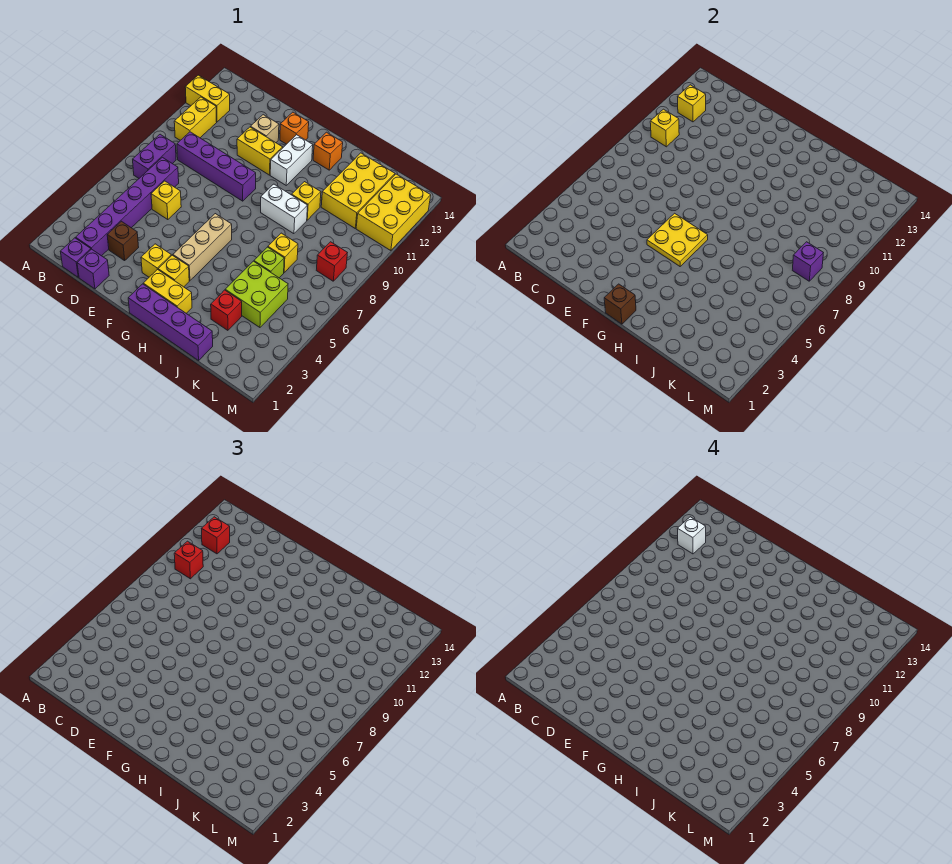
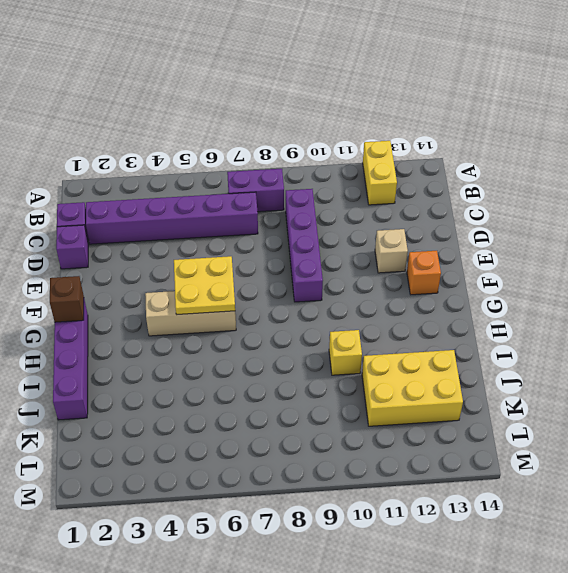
none -> yellow brick B10:B11 level 1
none -> brown brick D3 level 1
none -> yellow brick D6 level 1
none -> yellow brick E11:F11 level 1

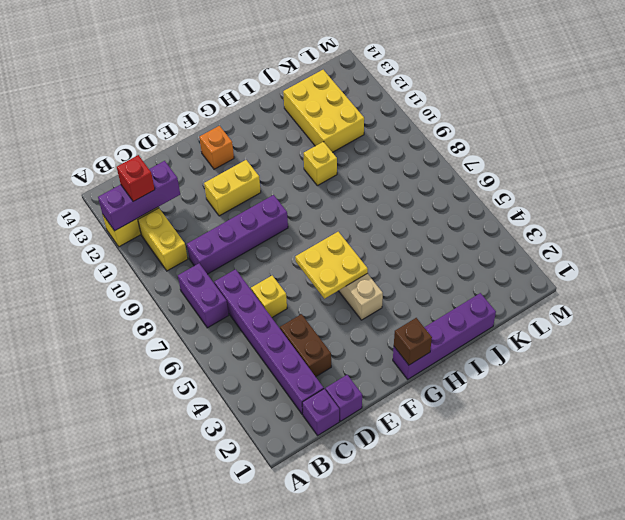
purple brick A12:C12 level 2 -> yellow brick B12 level 2
brown brick D3:D4 level 1 -> brown brick D3 level 1
none -> tan brick E12 level 1
none -> yellow brick F3 level 1
none -> yellow brick G2:H2 level 1
none -> yellow brick G3 level 1

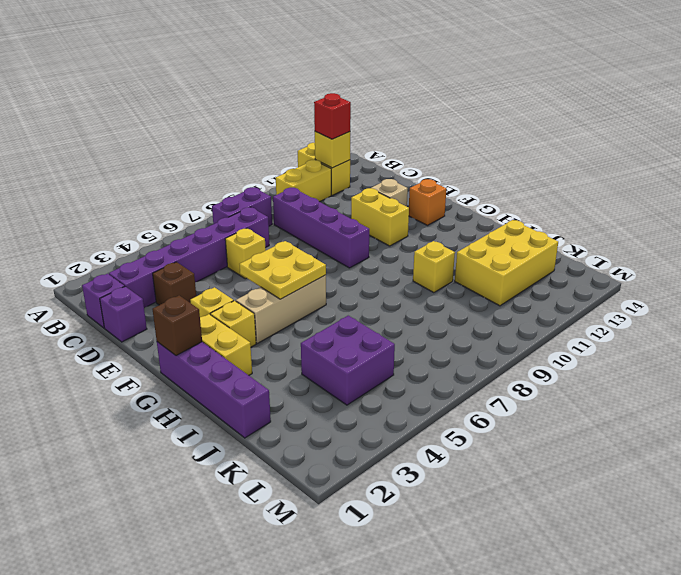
purple brick J4:K5 level 1 -> lime brick J4:K5 level 1
none -> white brick G11:G12 level 1
none -> white brick H9:I9 level 1
none -> orange brick H13 level 1
none -> red brick J3 level 1

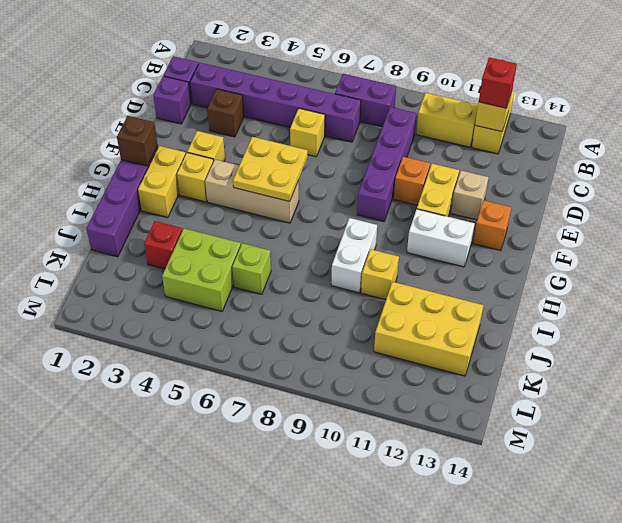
orange brick E10 level 1 -> orange brick H13 level 1
none -> yellow brick J7 level 1
none -> red brick L8 level 1
none -> yellow brick L11:M13 level 1
none -> yellow brick B10 level 2

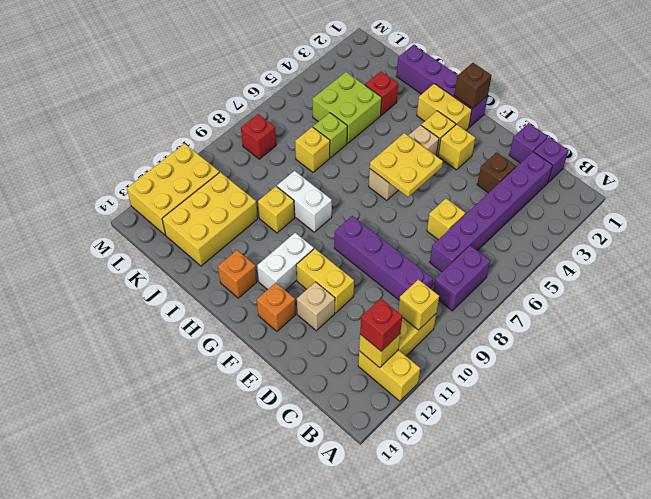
none -> purple brick L8 level 2
none -> red brick B10 level 3
none -> white brick B12 level 4

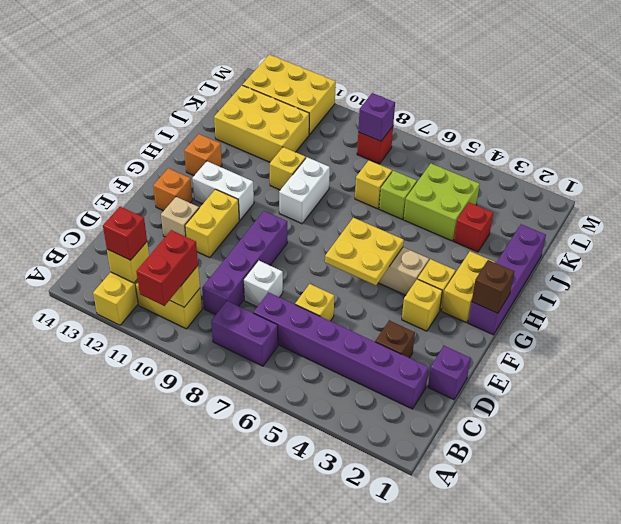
red brick A10:B10 level 3 -> red brick B10 level 3
white brick D8 level 1 -> white brick B12 level 4
none -> purple brick C1 level 1

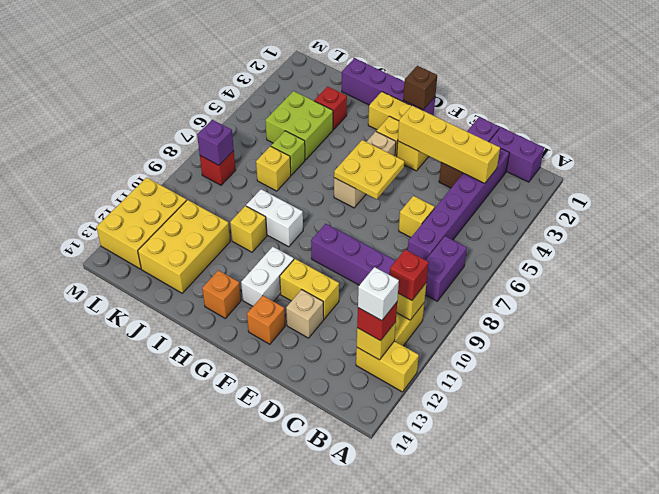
purple brick B1:C1 level 1 -> purple brick C1 level 1
yellow brick C3:F3 level 2 -> none

